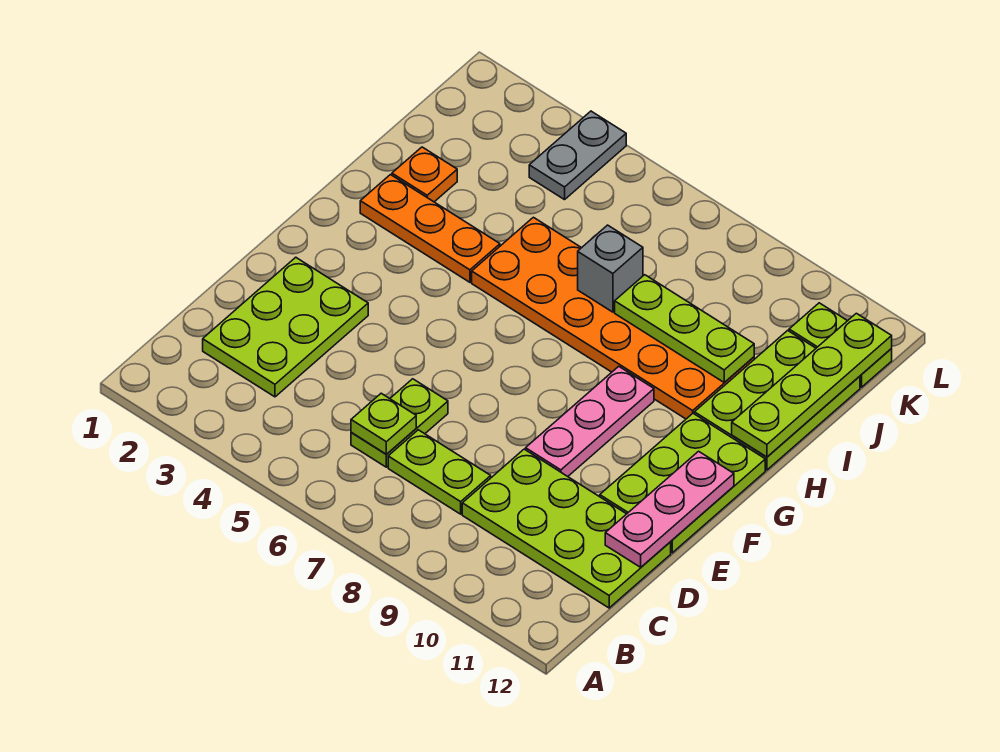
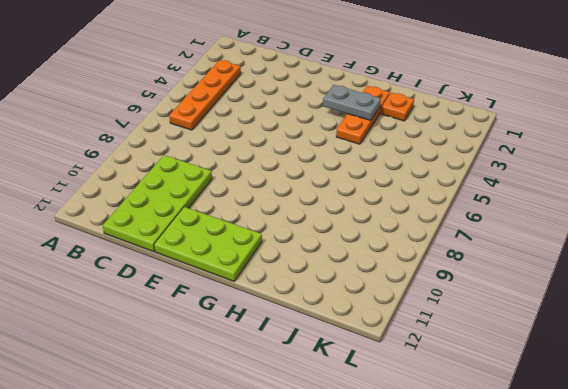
orange plate B3:B6 level 1 -> none
grey plate G3:H3 level 2 -> grey plate K4:L4 level 1
none -> lime plate C2:E3 level 1
none -> lime plate C6:D6 level 1
none -> lime plate C7:C8 level 1

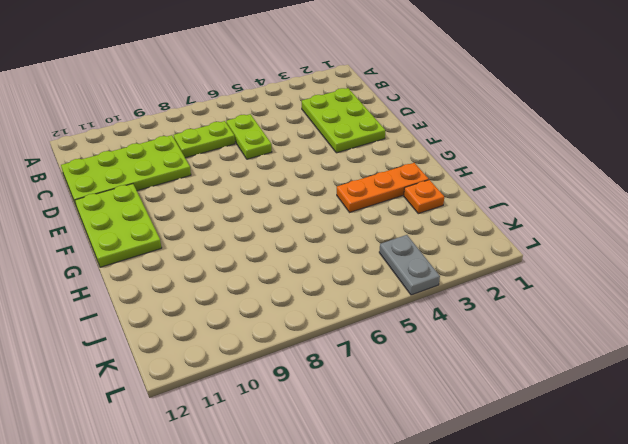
none -> pink plate E9:G9 level 1
none -> orange plate H5:I10 level 1
none -> lime plate H11:J12 level 1

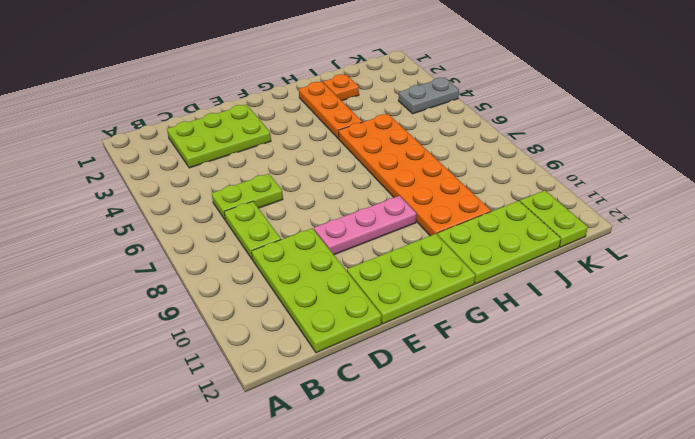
none -> lime plate C6 level 2
none -> pink plate D12:F12 level 2
none -> lime plate H12:K12 level 2

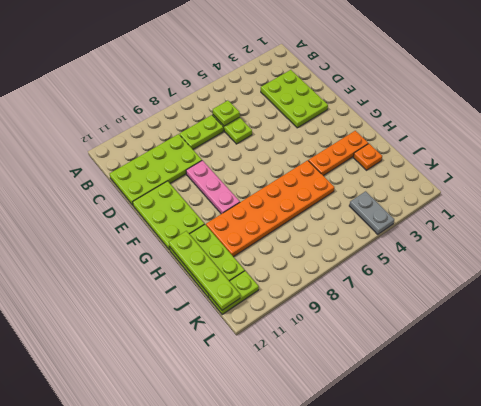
none -> pink plate D12:F12 level 2
none -> grey brick I7 level 2
none -> lime plate I8:I10 level 2

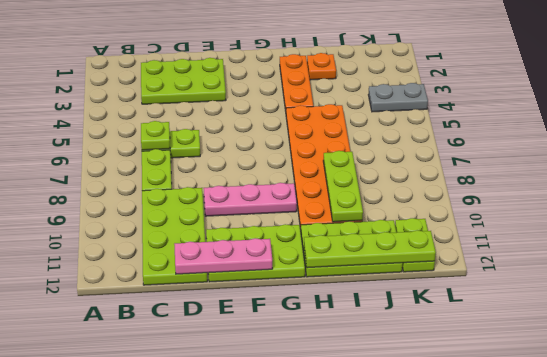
none -> grey brick I7 level 2

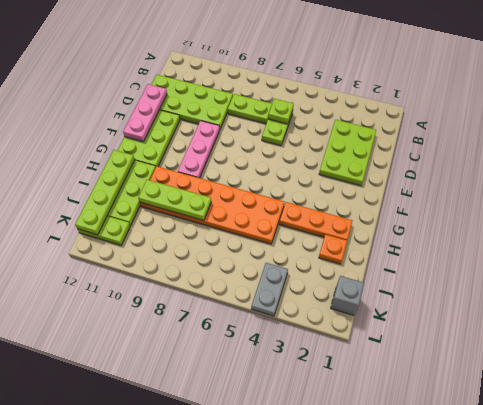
grey brick K1 level 1 -> grey brick I7 level 2

